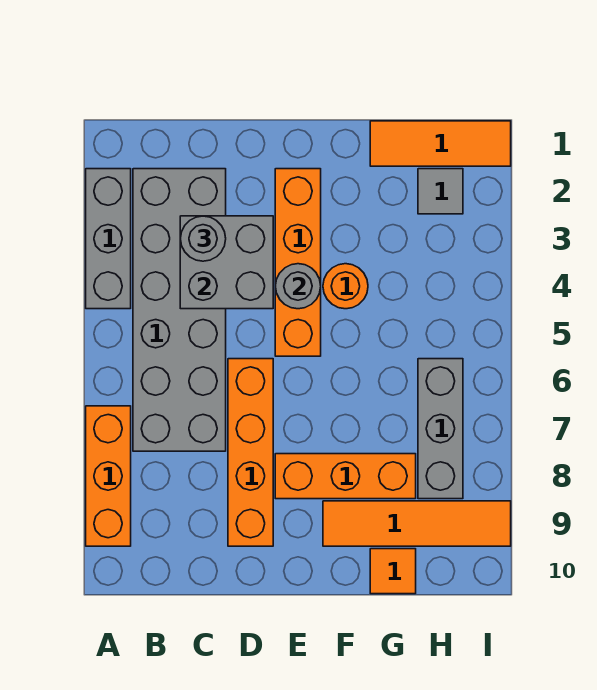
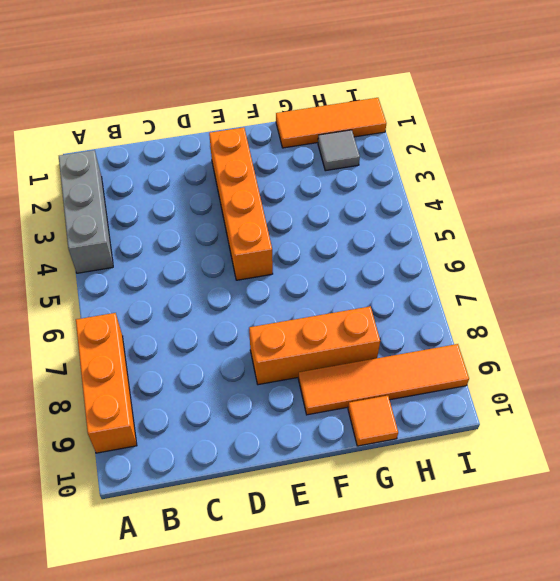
none -> grey brick B2:C7 level 1
none -> orange brick D6:D9 level 1
none -> orange round brick F4 level 1

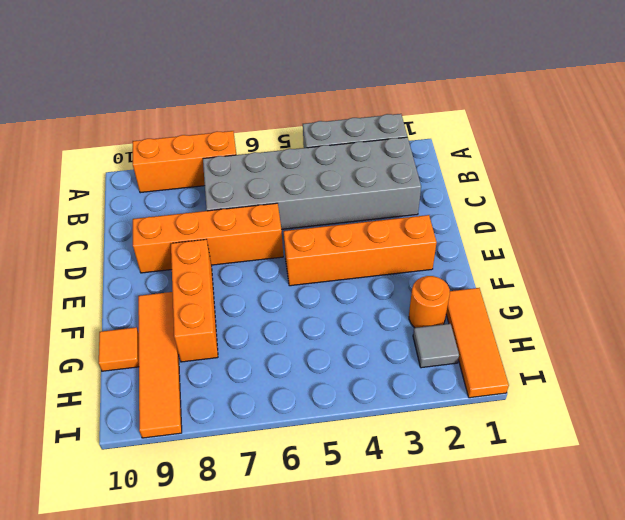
orange round brick G2 level 1 -> orange round brick F4 level 1
none -> grey brick H6:H8 level 1
none -> grey brick C3:D4 level 2
none -> grey round brick E4 level 2

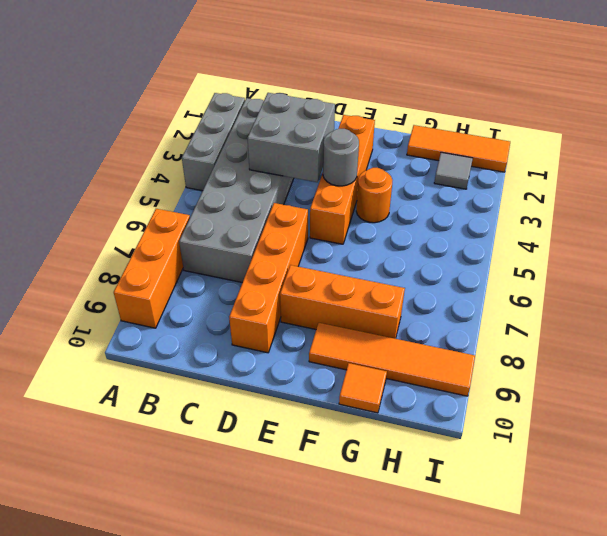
none -> grey brick H6:H8 level 1
none -> grey round brick C3 level 3

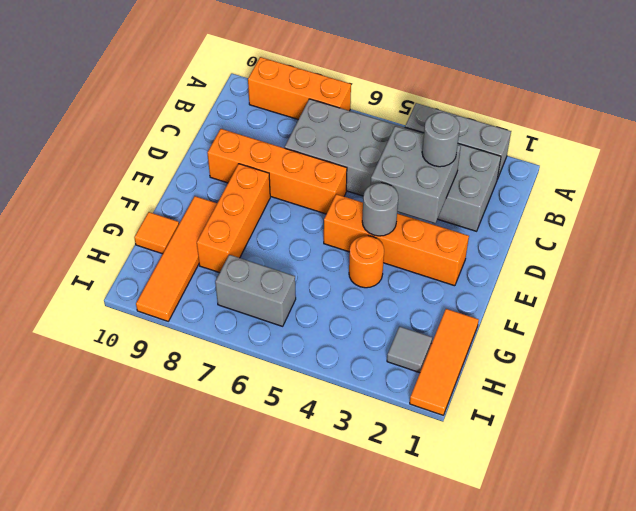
grey brick H6:H7 level 1 -> grey brick H6:H8 level 1

